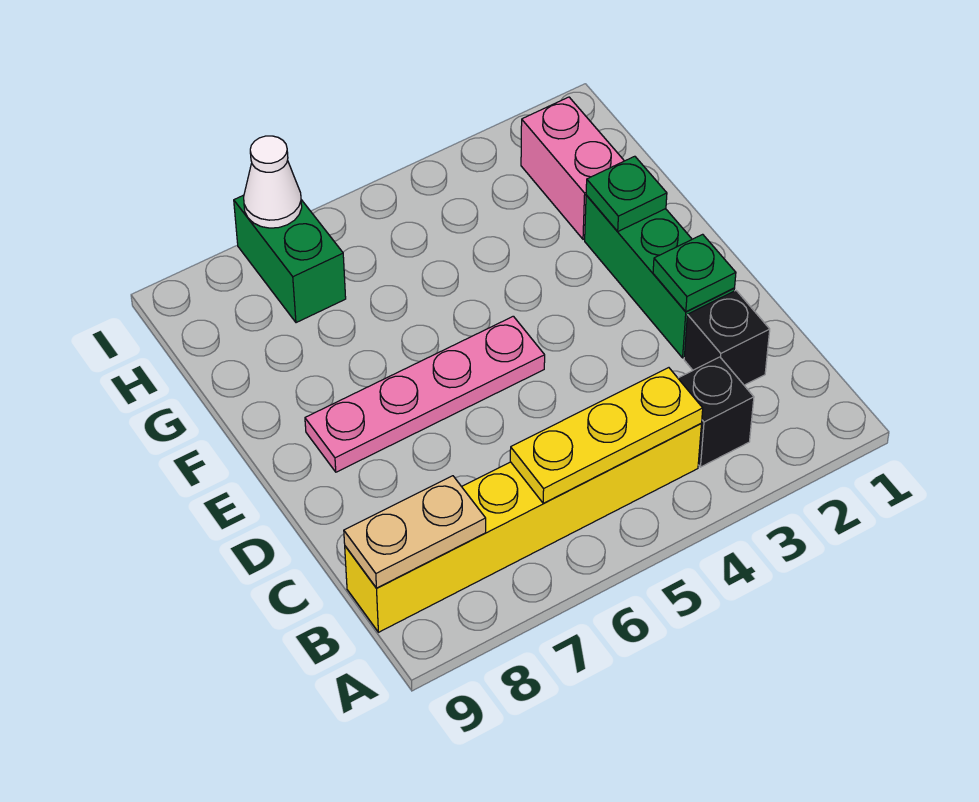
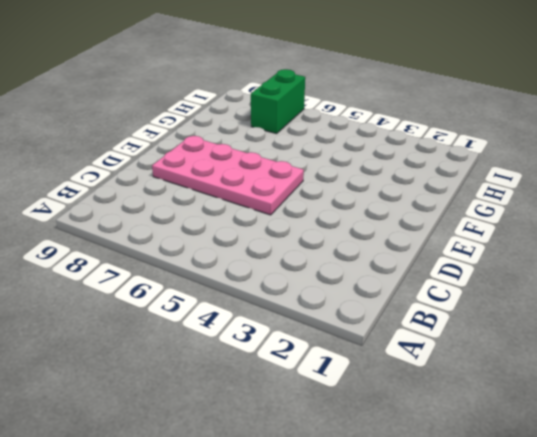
pink plate D5:E8 level 1 -> pink plate E5:E8 level 1
none -> black brick B3 level 1
none -> yellow brick B4:B9 level 1
none -> black brick C2 level 1

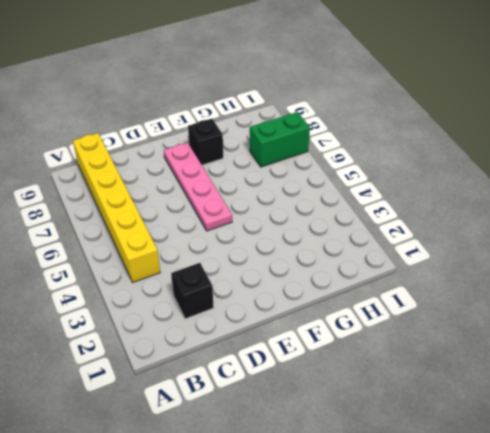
black brick F8 level 1 -> black brick B3 level 1
none -> green brick D2:F2 level 1
none -> pink brick G2:H2 level 1
none -> yellow plate B4:B6 level 2

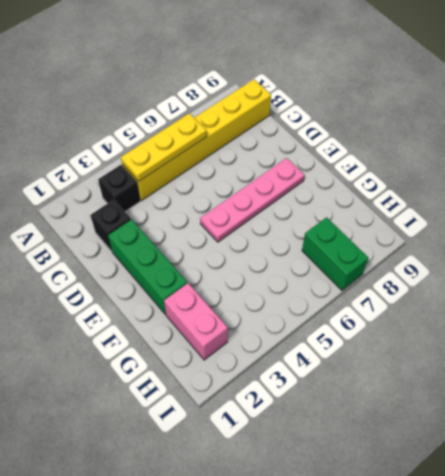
none -> tan plate B8:B9 level 2
none -> green plate D2 level 2
none -> green plate F2 level 2

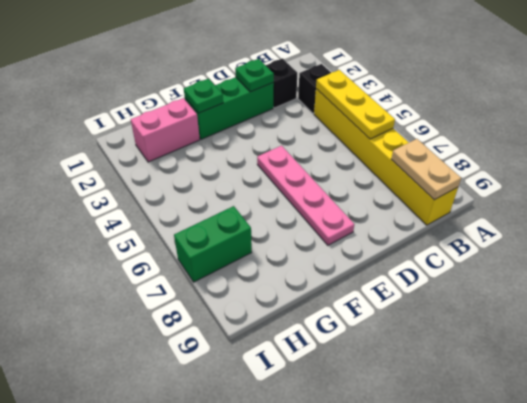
none -> white cone I7 level 2

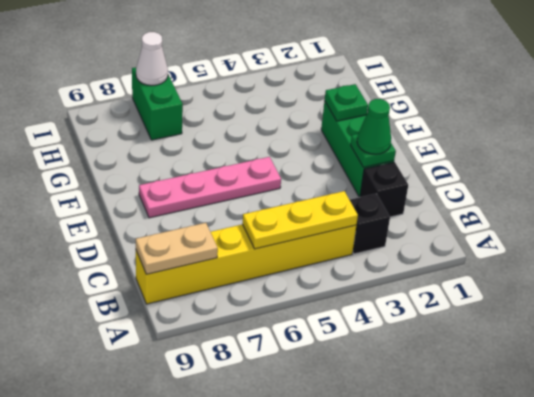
green cone D2 level 3 -> none
none -> pink brick G2:H2 level 1

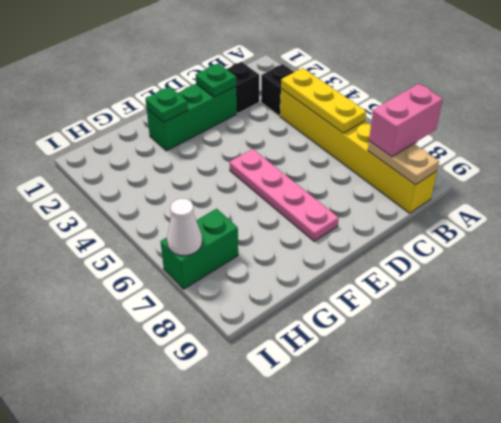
pink brick A8:B8 level 3 -> pink brick G2:H2 level 1

